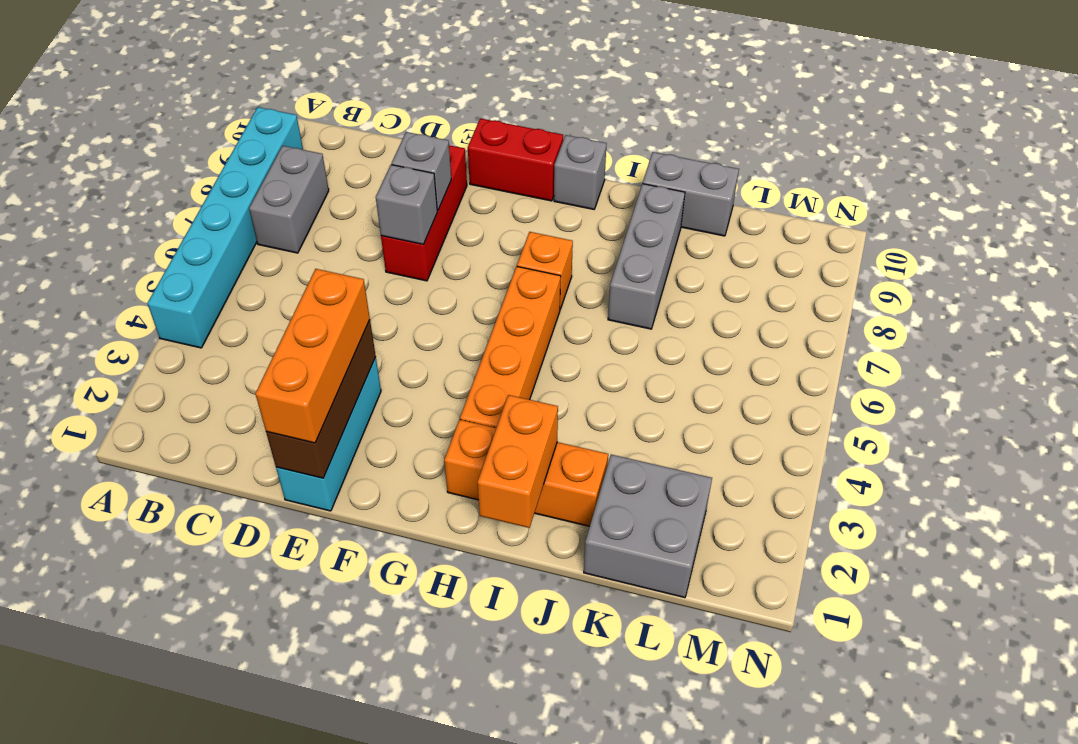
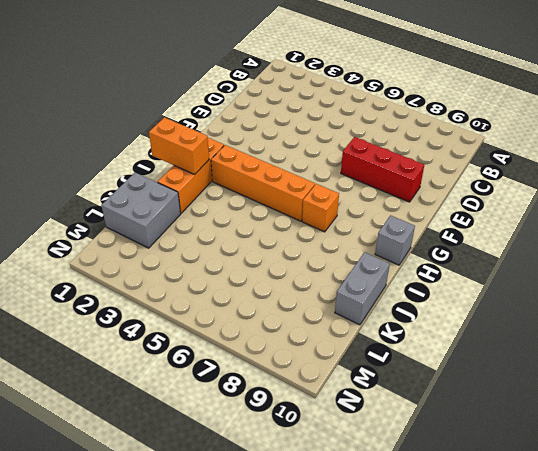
none -> cyan brick A4:A9 level 1
none -> grey brick B7:B8 level 1
none -> cyan brick E1:E3 level 1

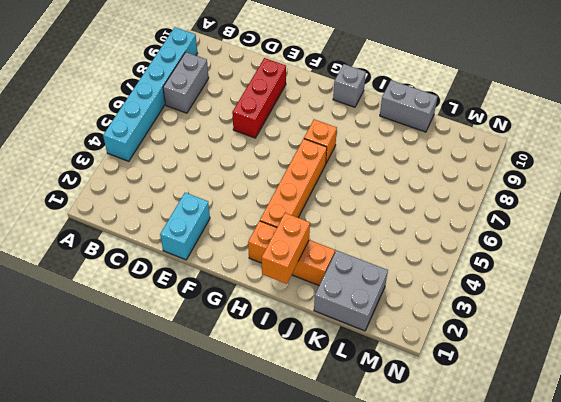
cyan brick E1:E2 level 1 -> cyan brick E1:E3 level 1
none -> red brick F10:G10 level 1
none -> grey brick J7:J9 level 1
none -> brown brick E1:E3 level 2

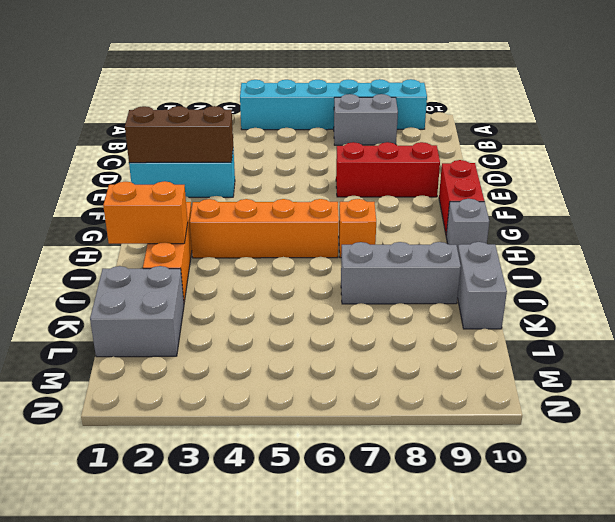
none -> grey brick E7 level 2
none -> grey brick E8 level 2
none -> orange brick E1:E3 level 3

